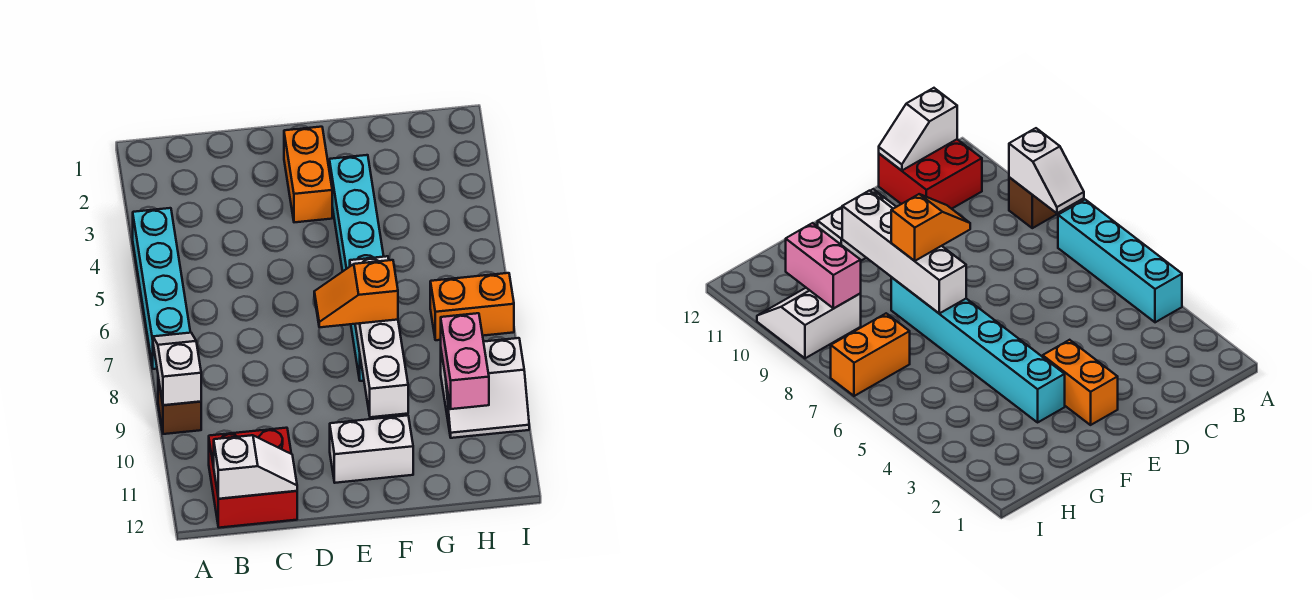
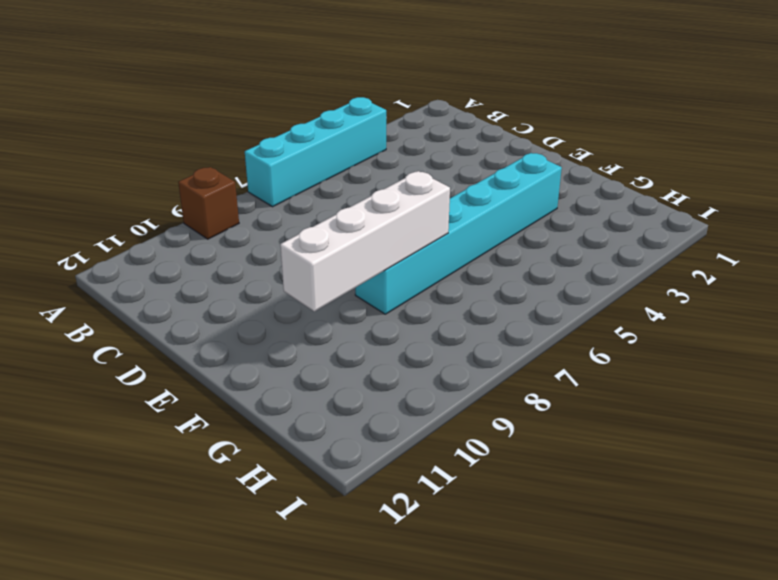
none -> red brick B11:C12 level 1
none -> orange brick E2:E3 level 1
none -> white brick E11:F11 level 1

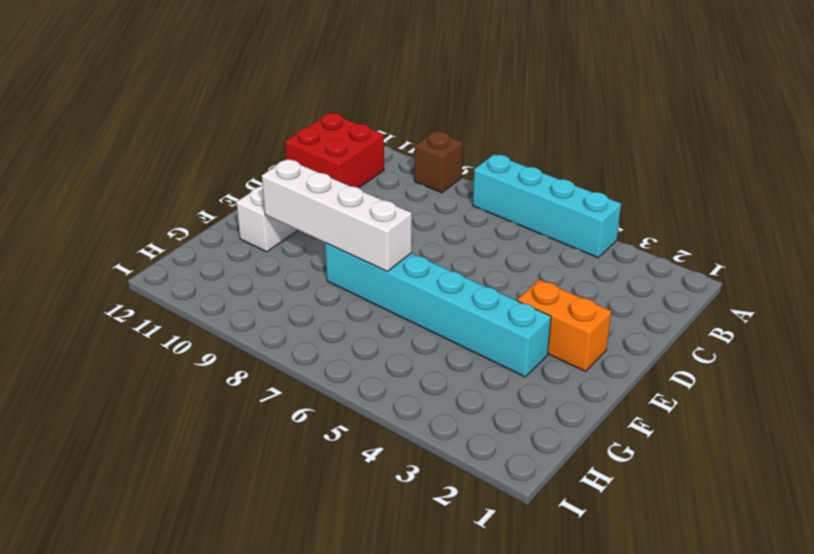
none -> orange brick H7:I7 level 1
none -> white slope H9:I10 level 1 top 9
none -> white slope A8:A9 level 2 top 9

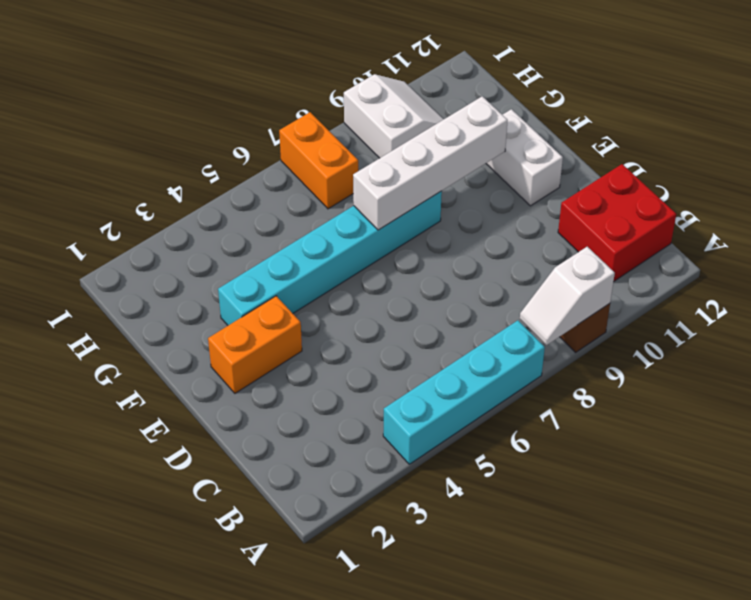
none -> white slope B12:C12 level 2 top B
none -> pink brick H9:H10 level 2
none -> orange slope E8:F8 level 3 top F

